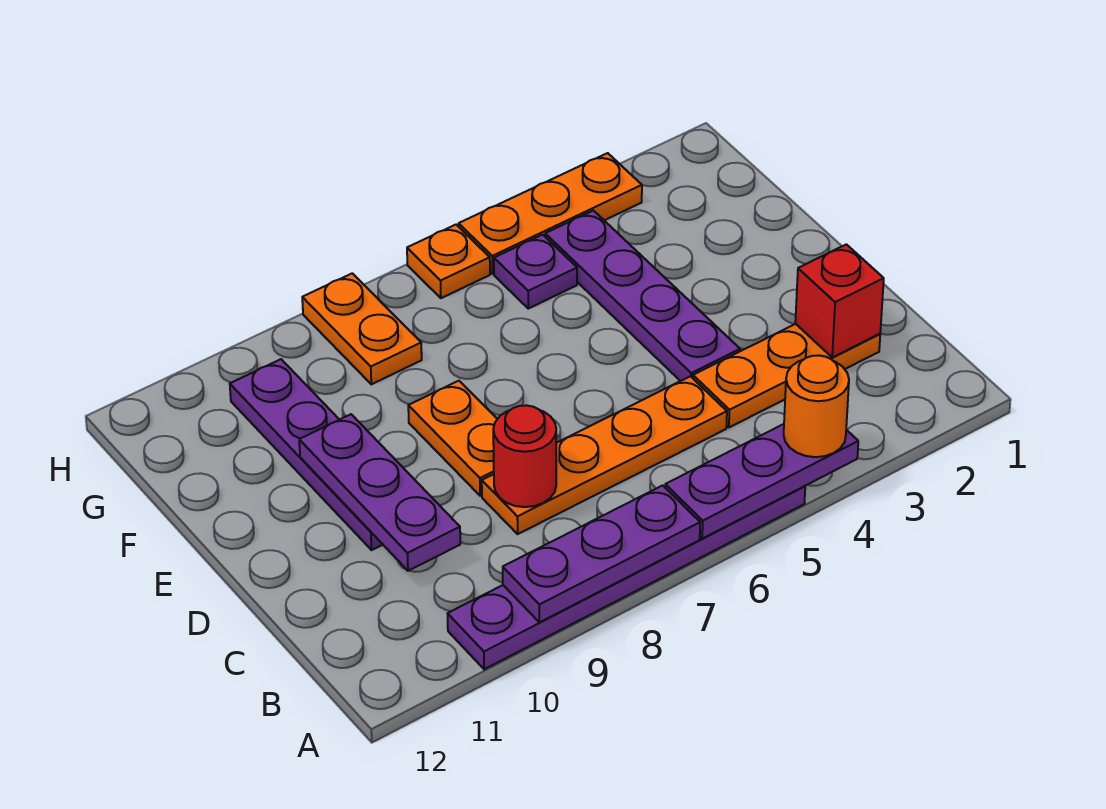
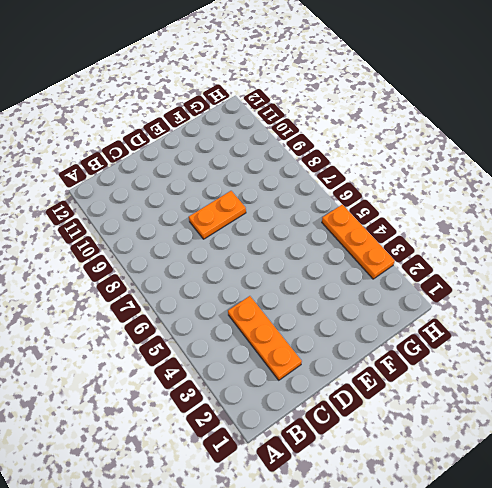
none -> purple plate A5:A10 level 1
none -> orange plate C5:C8 level 1
none -> purple plate D4:G4 level 1

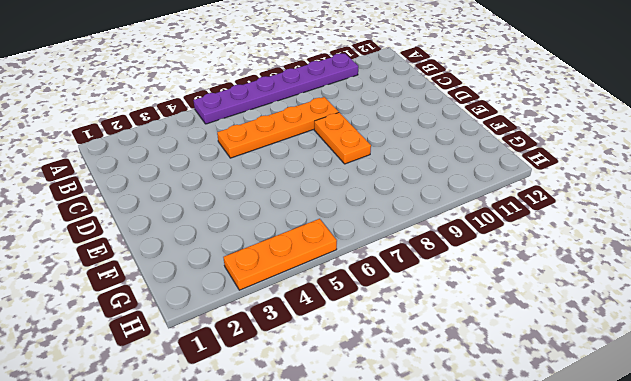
none -> orange plate C2:C4 level 1
none -> purple plate D4:G4 level 1
none -> purple plate D10:G10 level 1

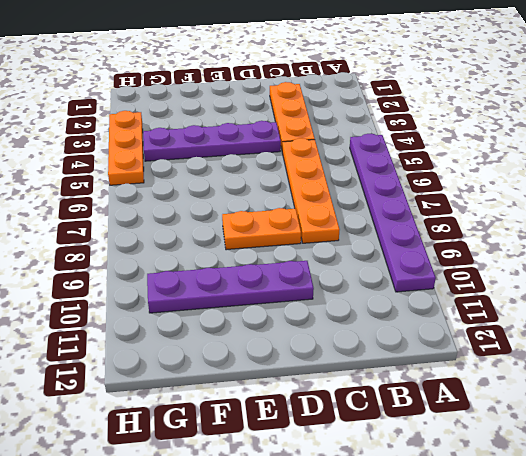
none -> purple plate G5 level 1
none -> orange plate G8:H8 level 1
none -> orange plate H6 level 1

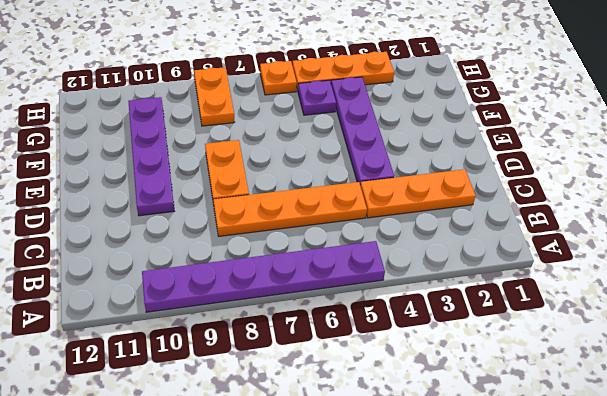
none -> purple plate A4:A6 level 2
none -> purple plate A7:A9 level 2
none -> red brick C2 level 2

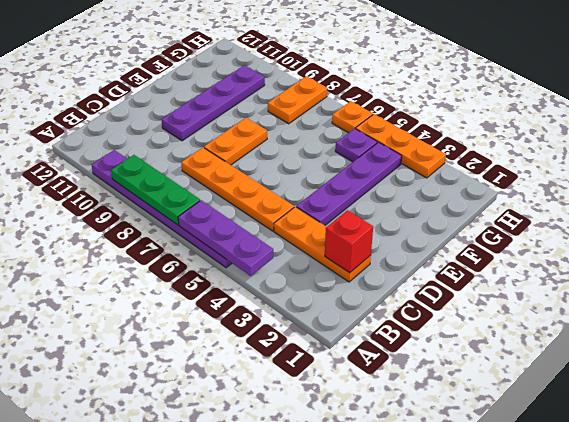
green plate A7:A9 level 2 -> purple plate A7:A9 level 2
none -> red round brick C8 level 2
none -> purple plate C10:E10 level 2
none -> orange round brick A4 level 3

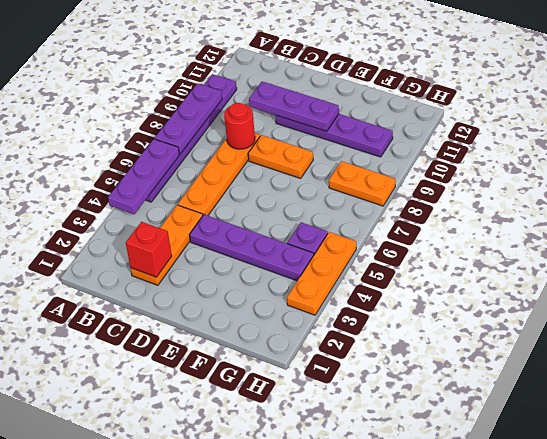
none -> orange plate H6 level 1
none -> orange round brick A4 level 3

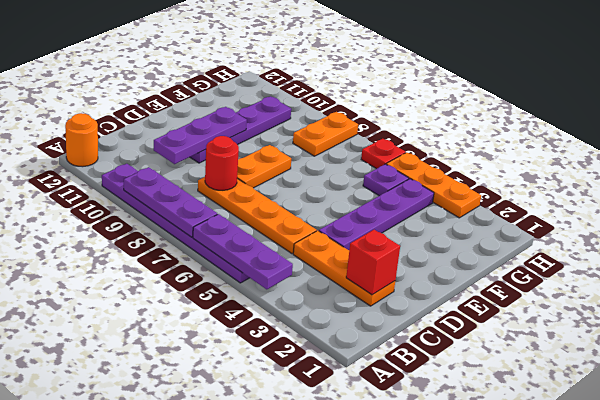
orange round brick A12 level 1 -> orange round brick A4 level 3
red plate H6 level 1 -> orange plate H6 level 1

